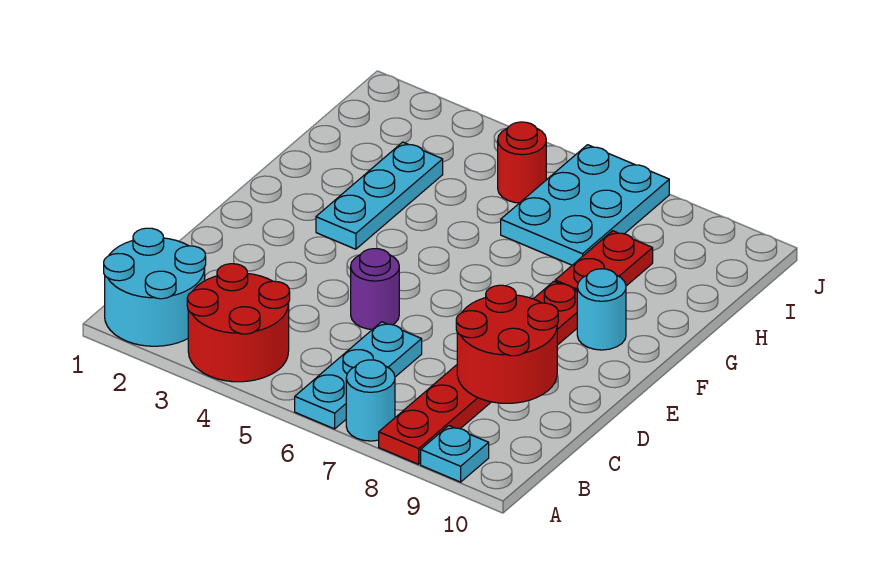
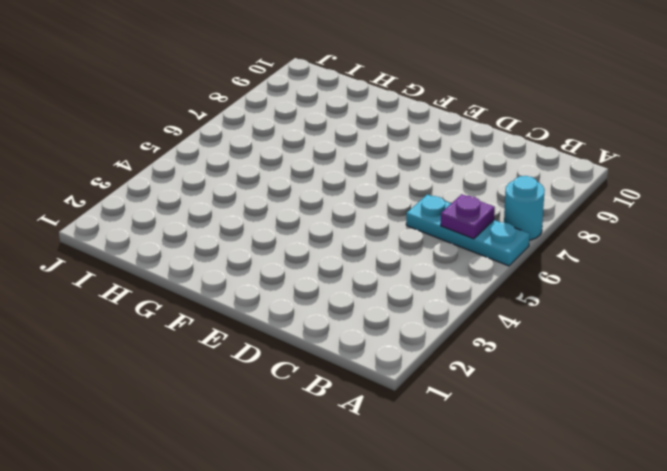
purple plate B6 level 2 -> none
none -> cyan round brick A1:B2 level 1
none -> red round brick A3:B4 level 1
none -> red plate A8:F8 level 1

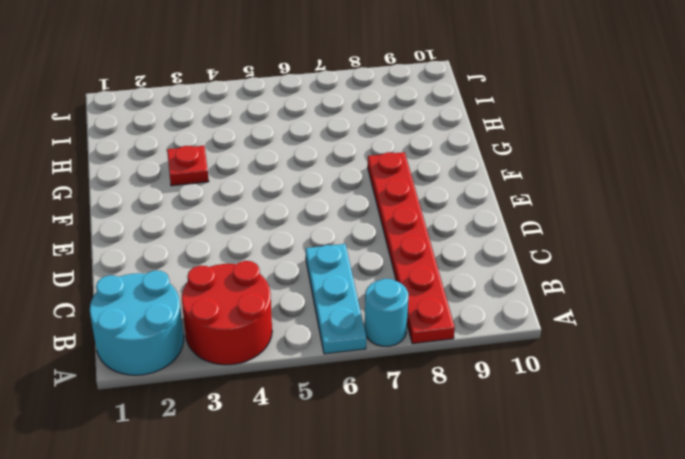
red plate G3 level 1 -> cyan plate F3:H3 level 1
none -> cyan plate A9 level 1
none -> purple round brick D5 level 1
none -> cyan round brick F9 level 1

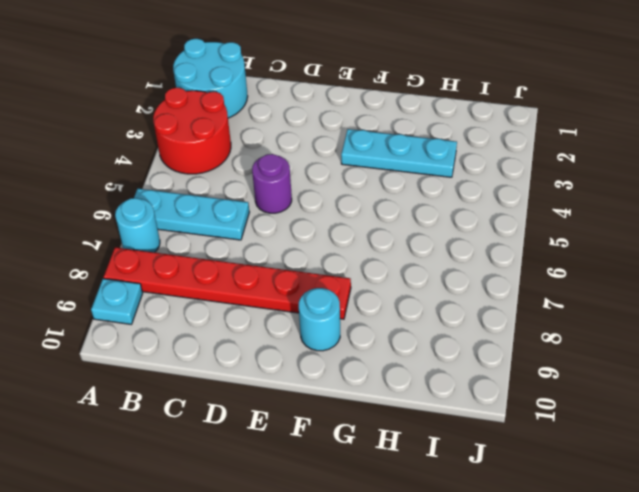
none -> red plate G8:H8 level 1
none -> cyan plate H6:J7 level 1
none -> red round brick I5 level 1

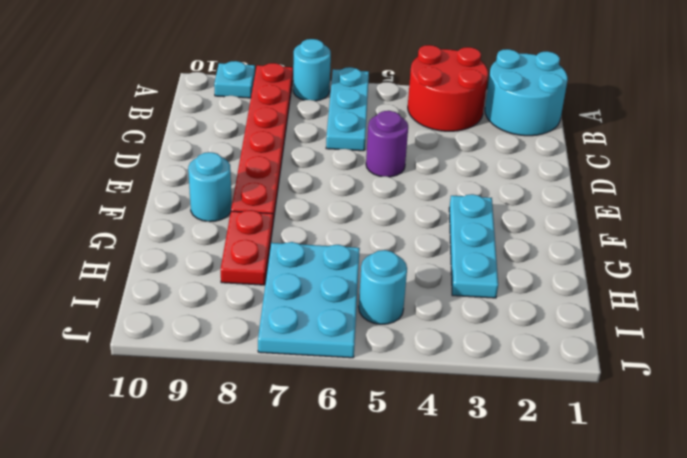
cyan round brick I5 level 1 -> red round brick I5 level 1
none -> red round brick C8:D9 level 2

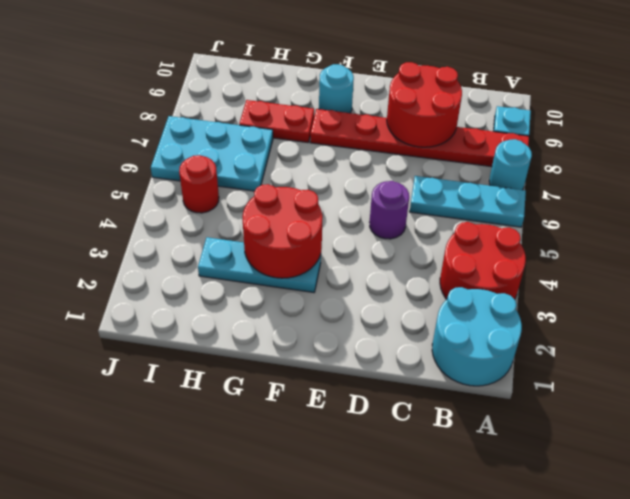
red round brick F3:G4 level 2 -> none

